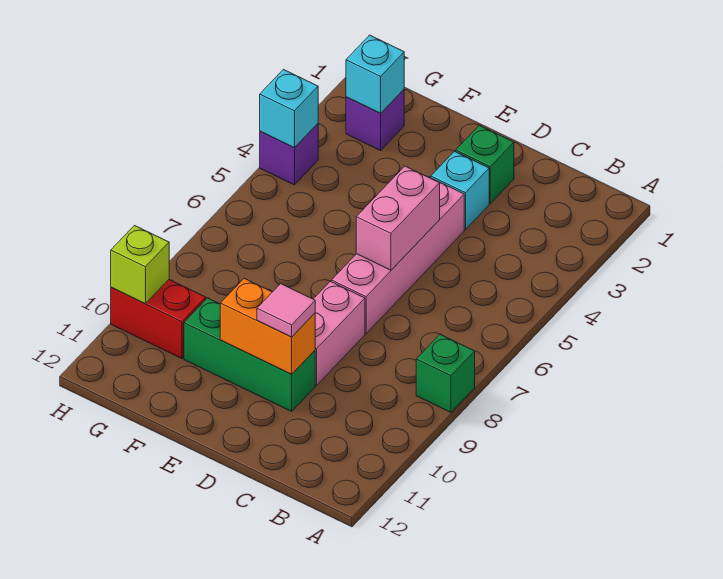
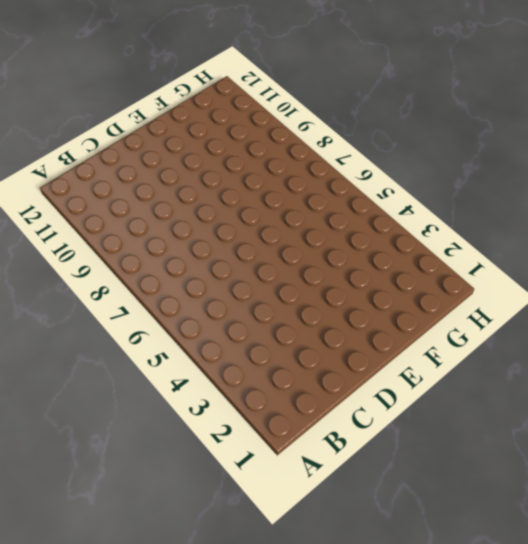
none -> green brick A8 level 1
none -> green brick D2 level 1
none -> cyan brick D3 level 1

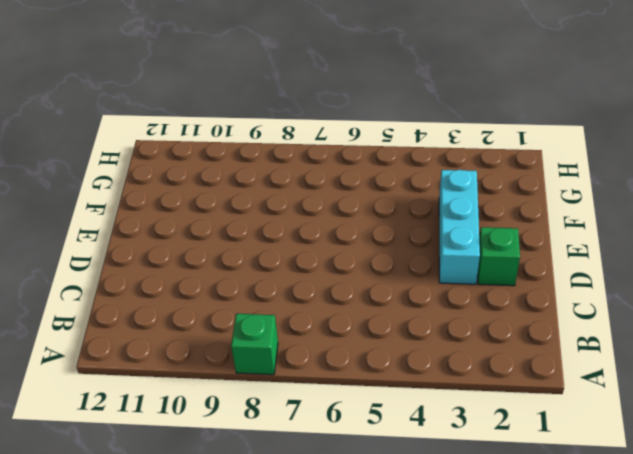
cyan brick D3:F3 level 1 -> cyan brick D3 level 1
none -> pink brick D4:D7 level 1
none -> pink brick D8:D9 level 1
none -> green brick D10:F10 level 1

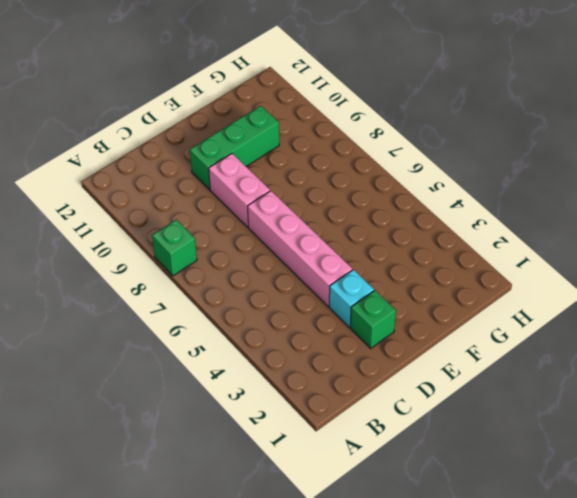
none -> purple brick G2 level 1
none -> red brick G10:H10 level 1
none -> purple brick H4 level 1

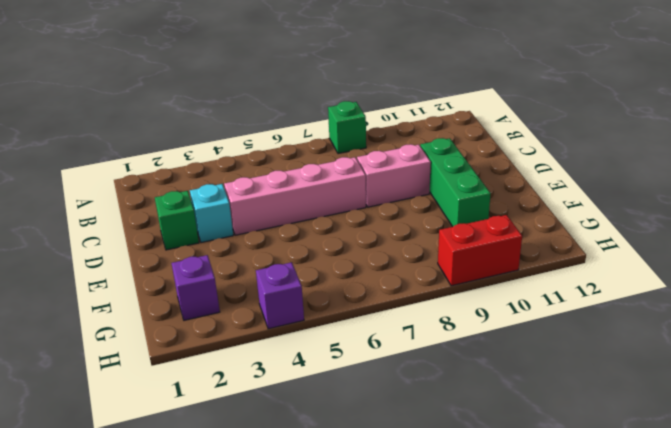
red brick H9:H10 level 1 -> red brick G10:H10 level 1
none -> pink brick D5:D6 level 2
none -> orange brick D10:E10 level 2
none -> cyan brick G2 level 2

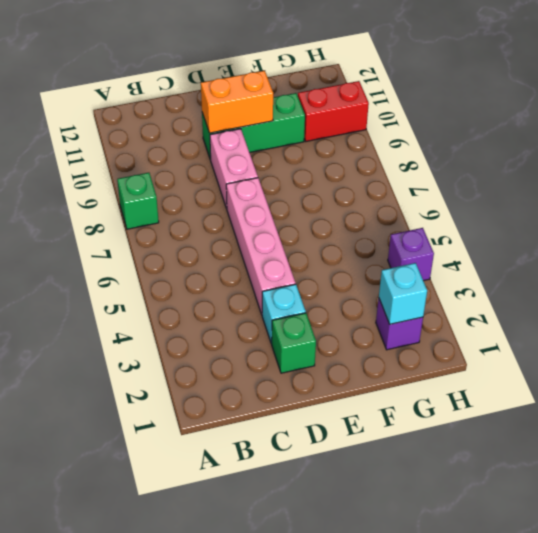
none -> pink brick D5:D6 level 2
none -> cyan brick H4 level 2
none -> lime brick H10 level 2

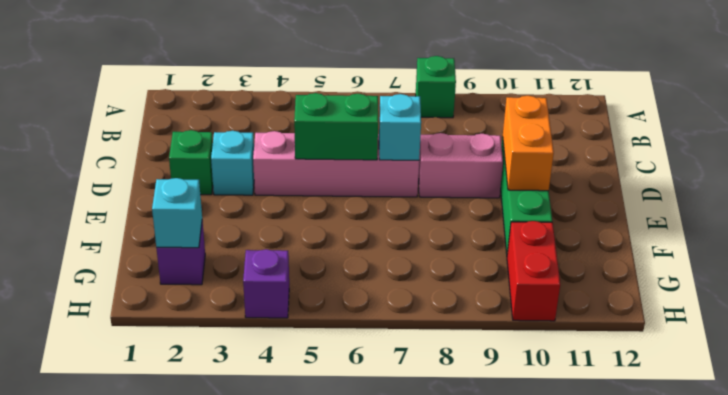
green brick D5:D6 level 2 -> pink brick D5:D6 level 2
cyan brick D7 level 2 -> cyan brick H4 level 2
none -> lime brick H10 level 2
none -> pink tile D10 level 3

